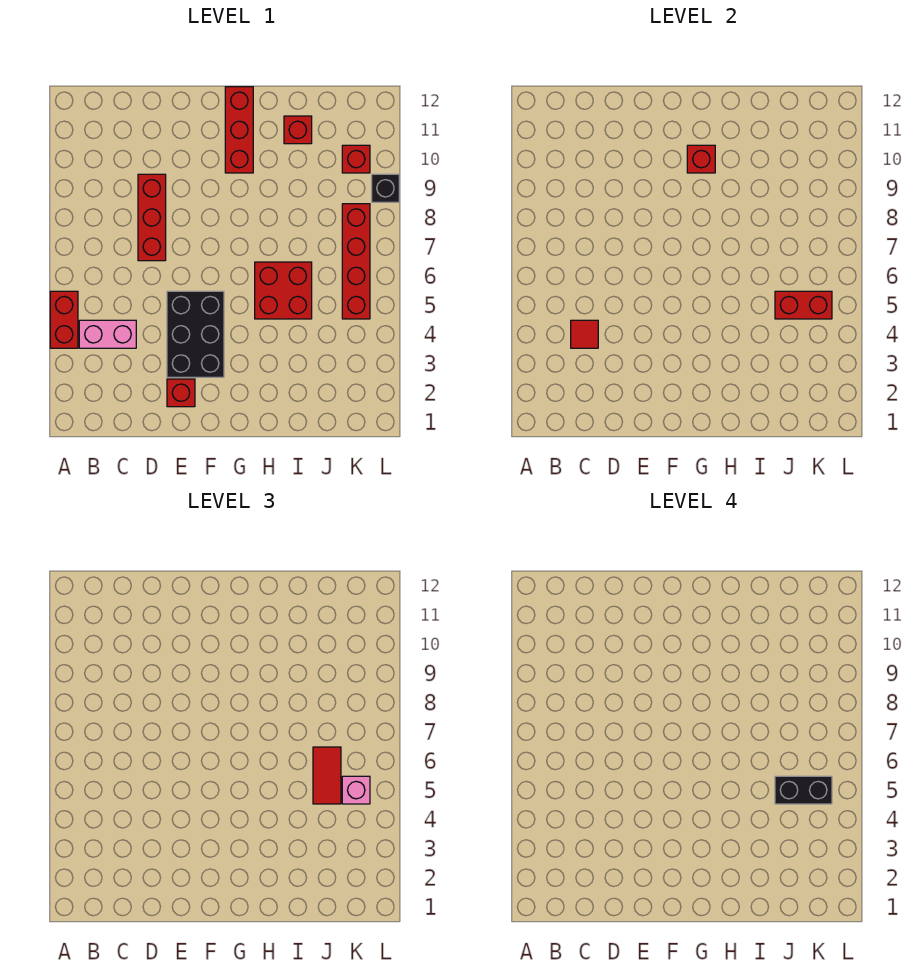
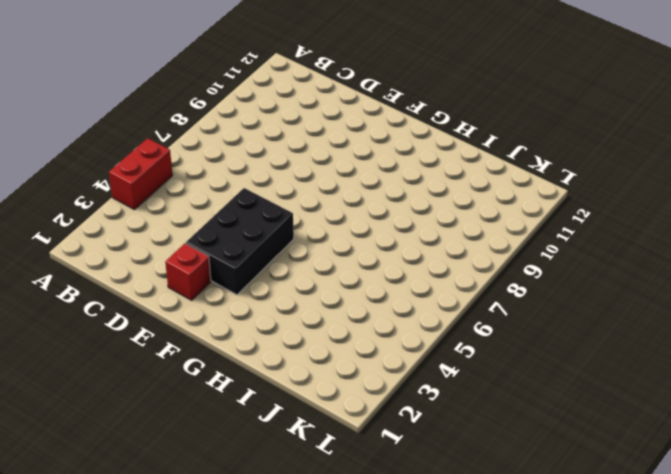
none -> pink brick B4:C4 level 1
none -> red brick D7:D9 level 1
none -> red brick G10:G12 level 1

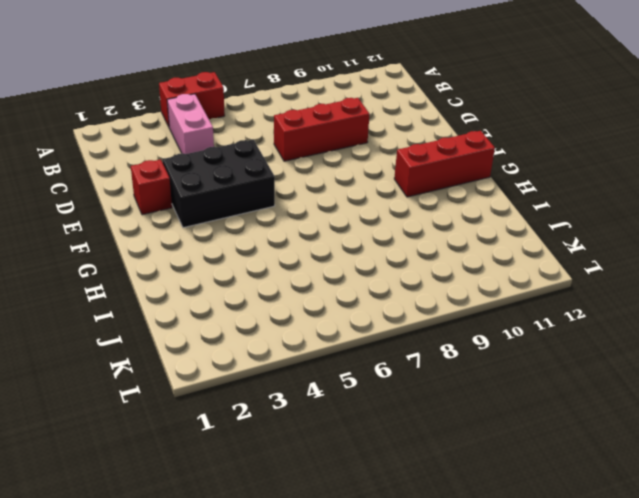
none -> red brick H5:I6 level 1
none -> red brick I11 level 1
none -> red brick K5:K8 level 1

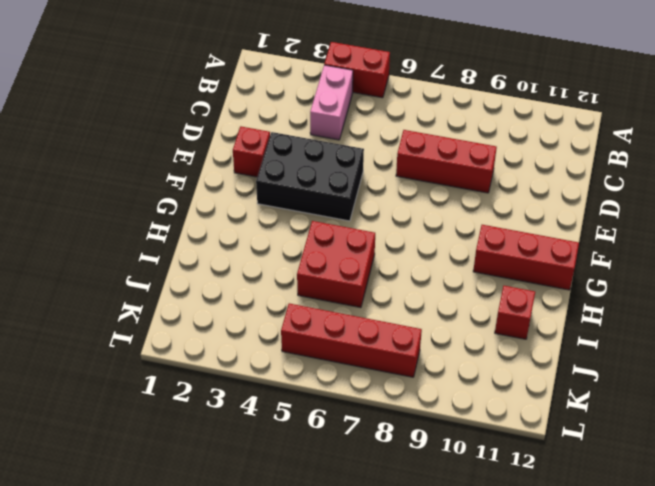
none -> red brick K10 level 1
none -> black brick L9 level 1
none -> red tile C4 level 2

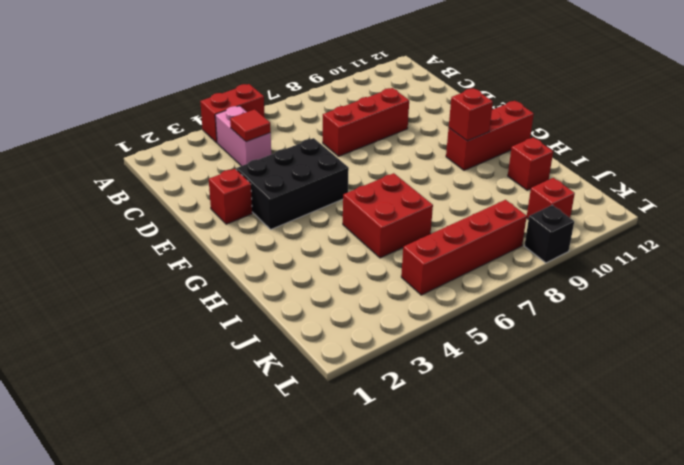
none -> red brick J5:K5 level 2
none -> red tile J5:J6 level 3
none -> pink brick K5 level 3

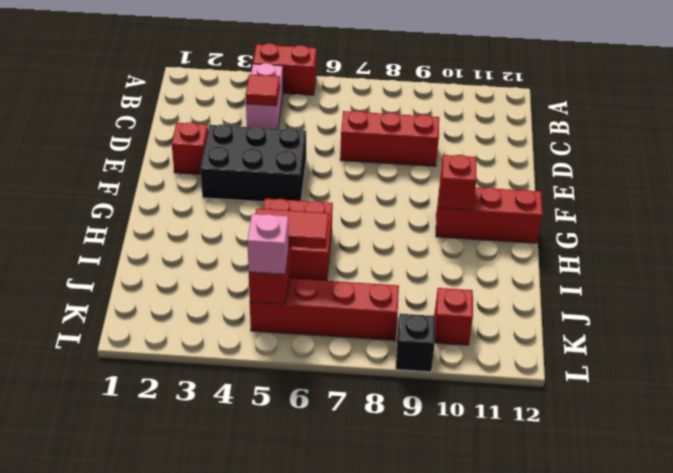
none -> red brick I11 level 1
none -> black brick J5:K5 level 4

